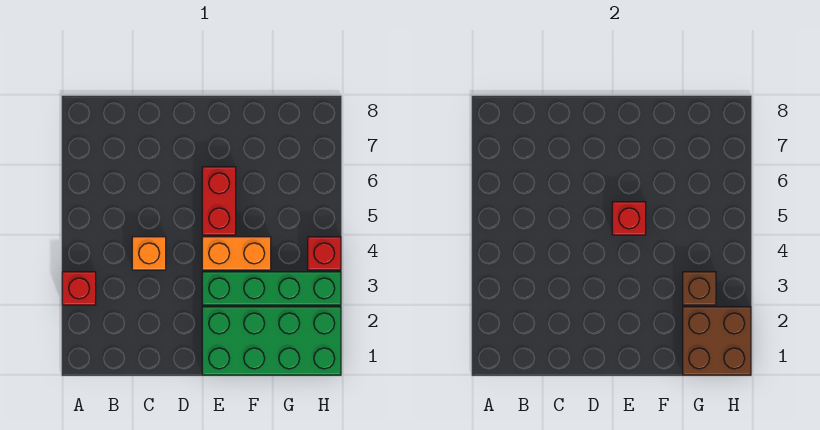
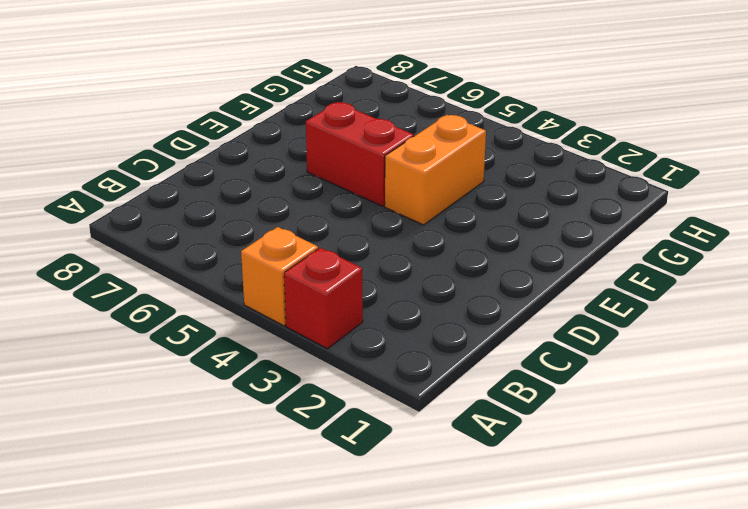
orange brick A4 level 1 -> orange brick C4 level 1
none -> green brick E1:H2 level 1
none -> green brick E3:H3 level 1

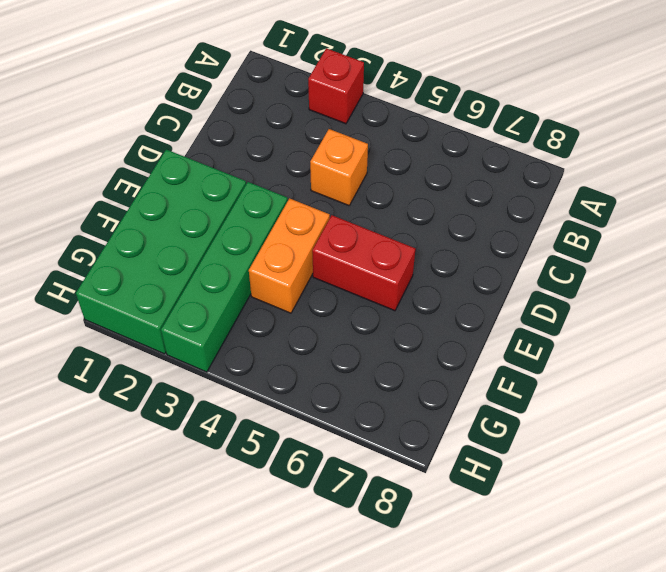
none -> red brick H4 level 1
none -> red brick E5 level 2

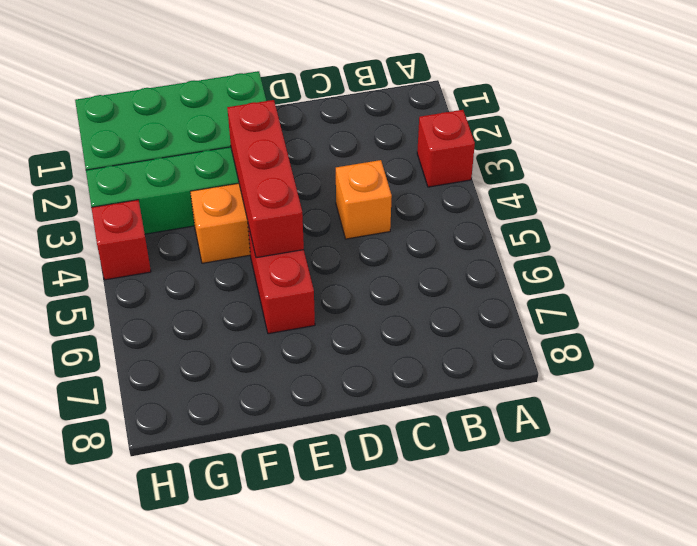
red brick E3:E5 level 2 -> red brick E5 level 2
none -> brown brick G1:H2 level 2
none -> brown brick G3 level 2

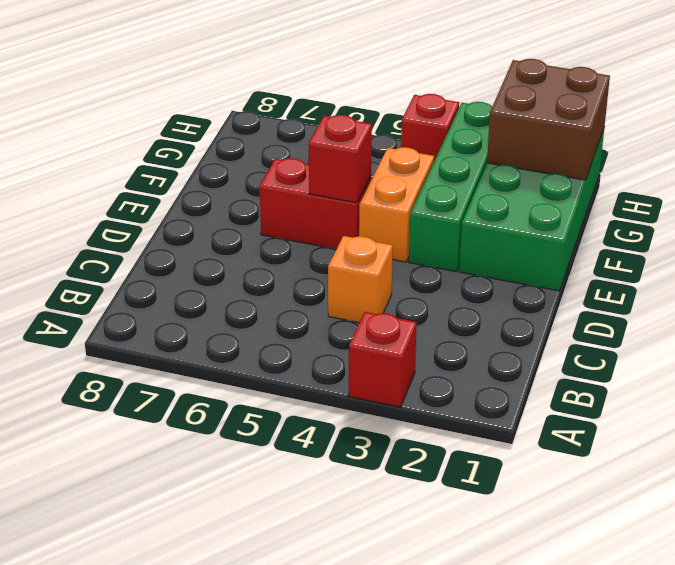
none -> brown brick G3 level 2

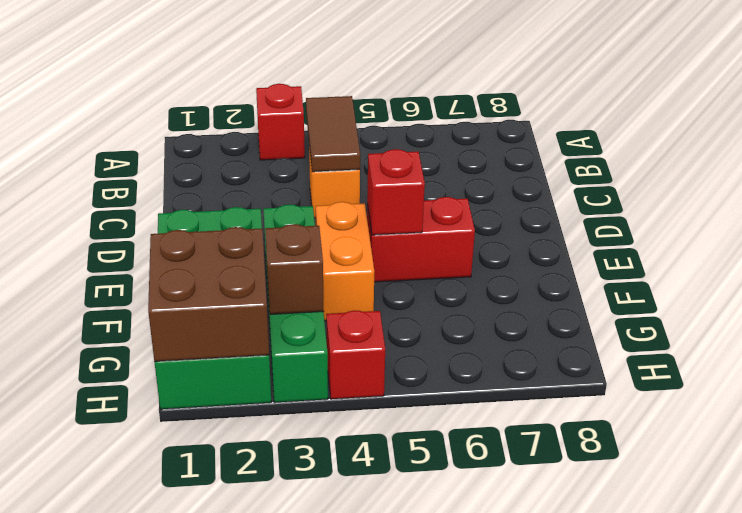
brown tile B4:C4 level 2 -> none

